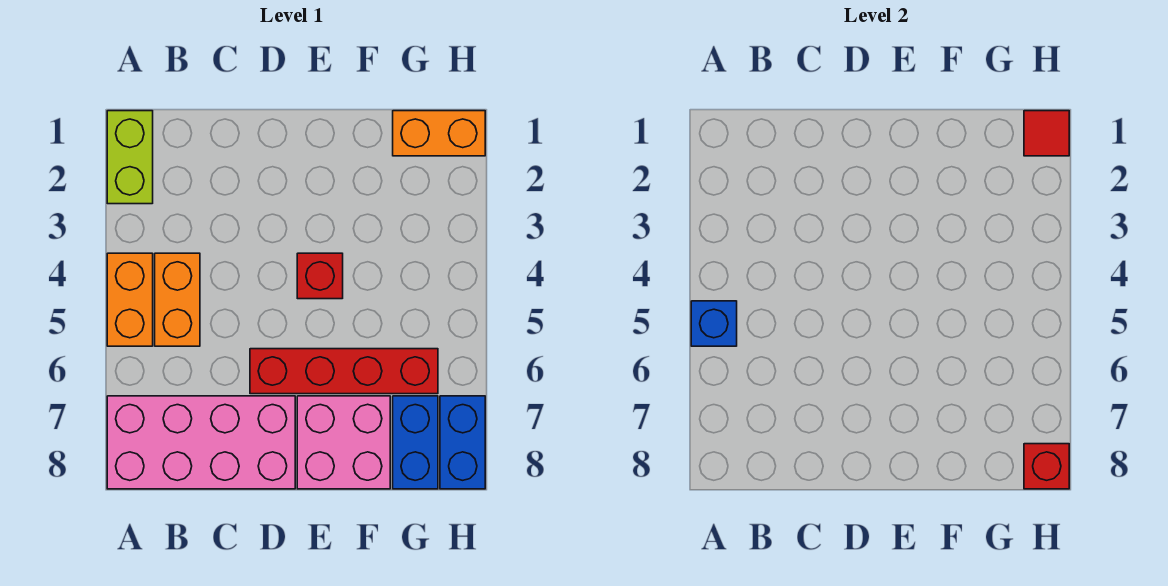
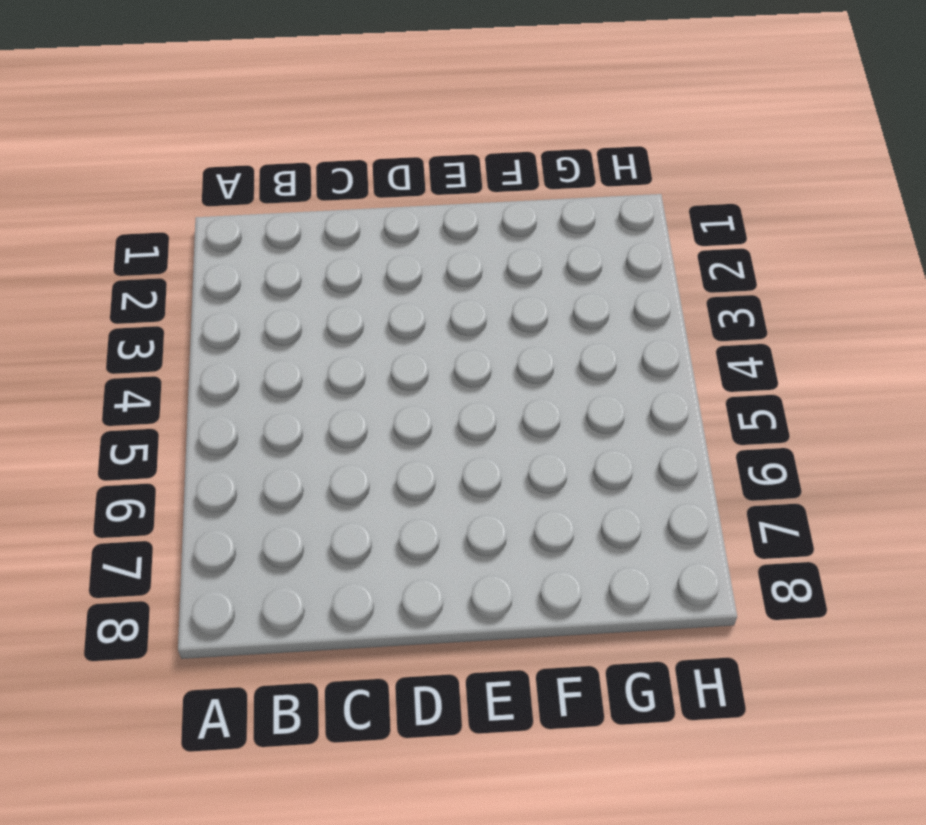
none -> lime brick A1:A2 level 1
none -> orange brick A4:A5 level 1
none -> pink brick A7:D8 level 1

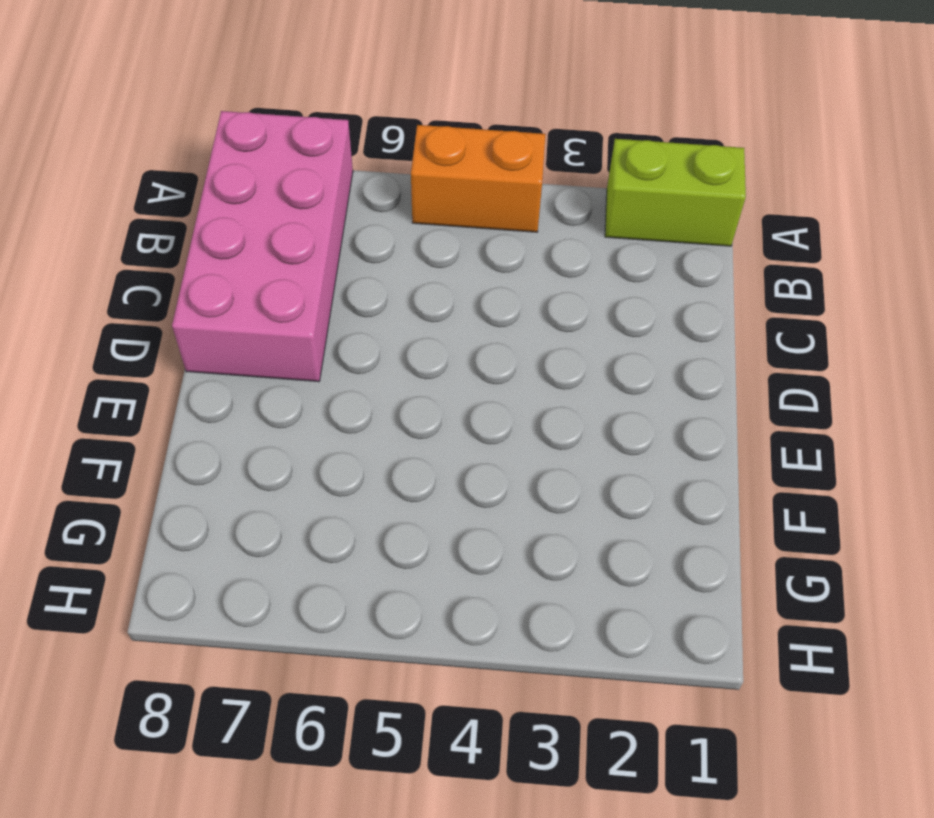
none -> orange brick B4:B5 level 1
none -> red brick D6:G6 level 1
none -> red brick E4 level 1

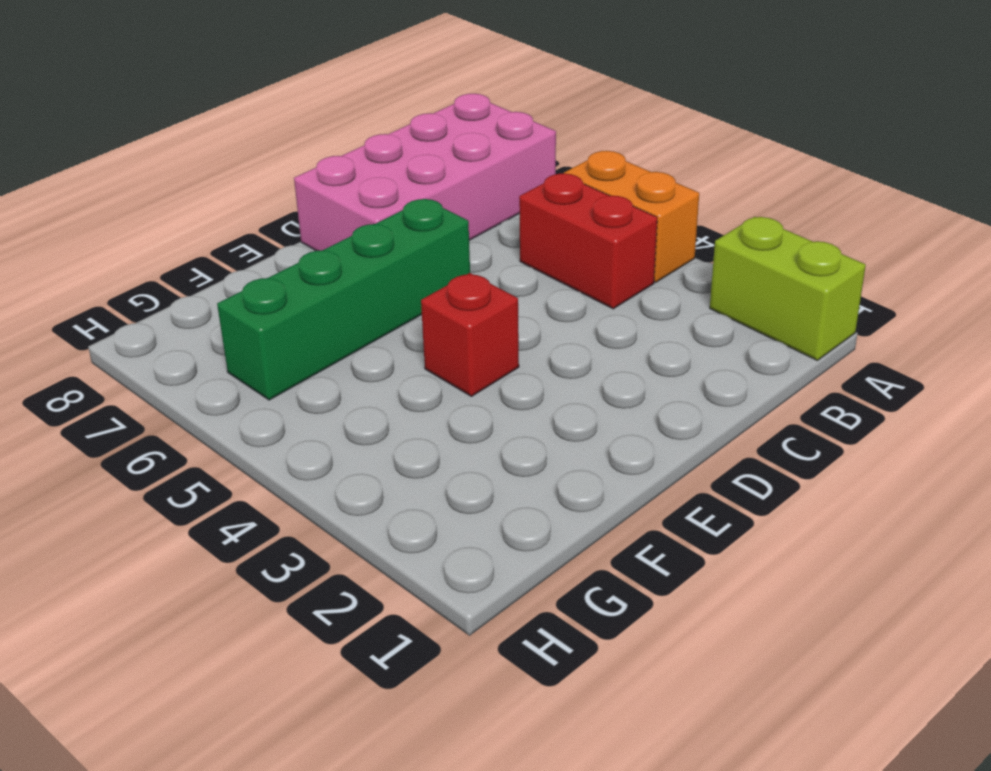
red brick B4:B5 level 1 -> orange brick B4:B5 level 1
green brick D6:G6 level 1 -> red brick D6:G6 level 1
none -> pink brick E7:F8 level 1
none -> orange brick G1:H1 level 1
none -> blue brick G7:G8 level 1

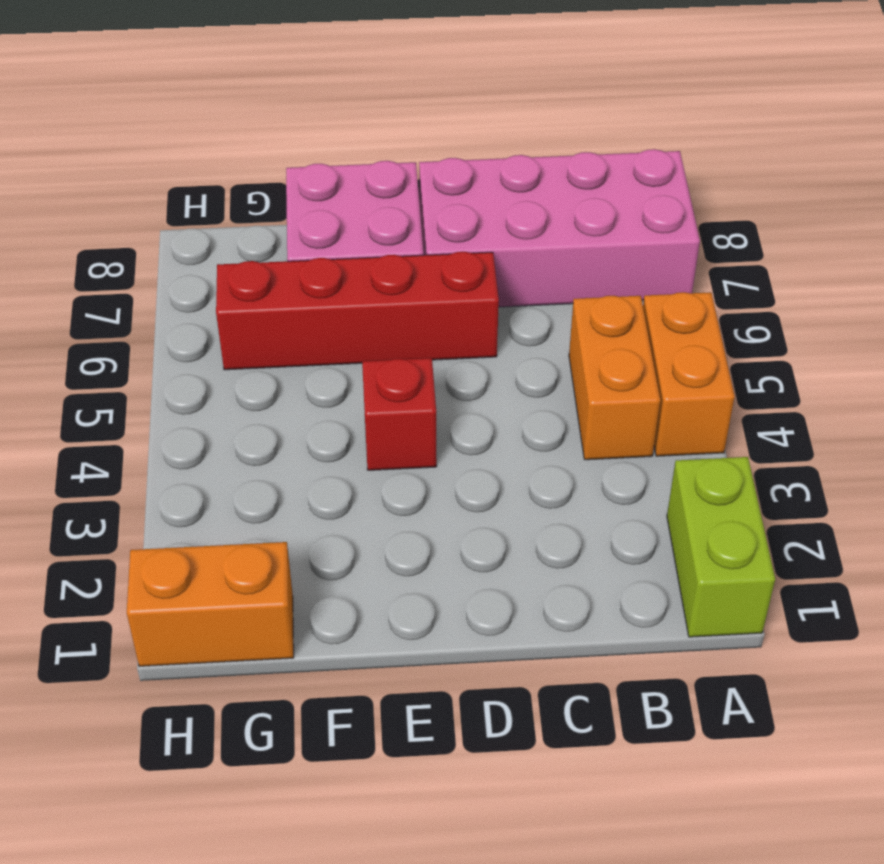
none -> blue brick G7:G8 level 1
none -> blue brick H7:H8 level 1
none -> blue brick A5 level 2

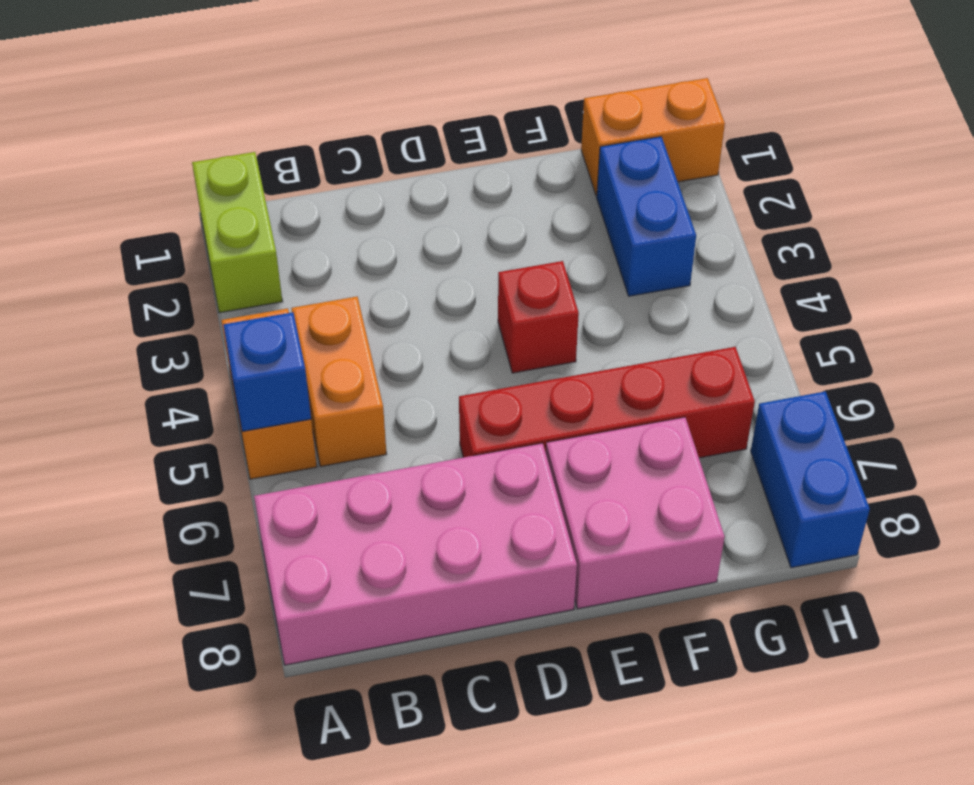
blue brick G2:G3 level 1 -> blue brick G7:G8 level 1
none -> red tile H1 level 2
none -> red brick H8 level 2

